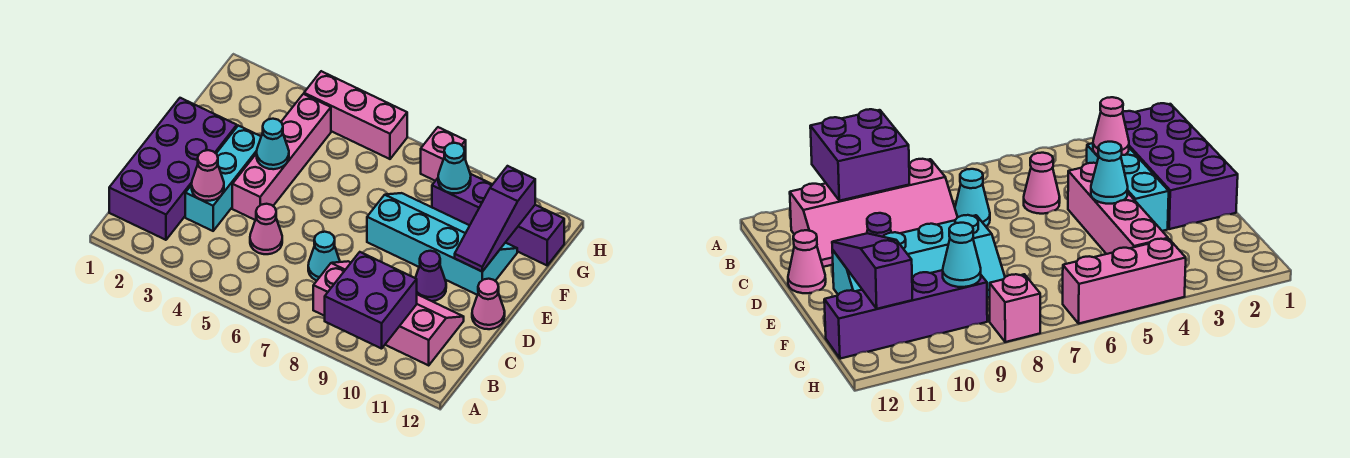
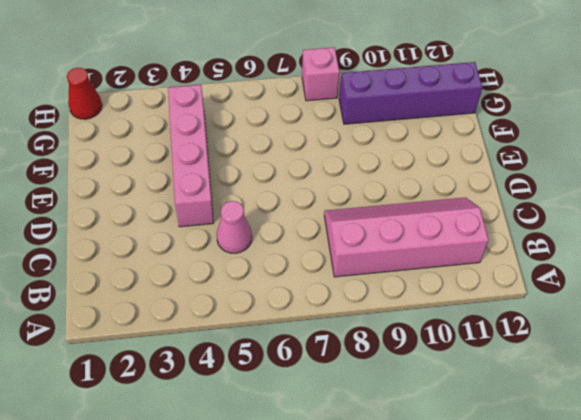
red cone H1 level 1 -> none
none -> purple brick B1:E2 level 1
none -> cyan brick C3:E3 level 1
none -> cyan cone C7 level 1

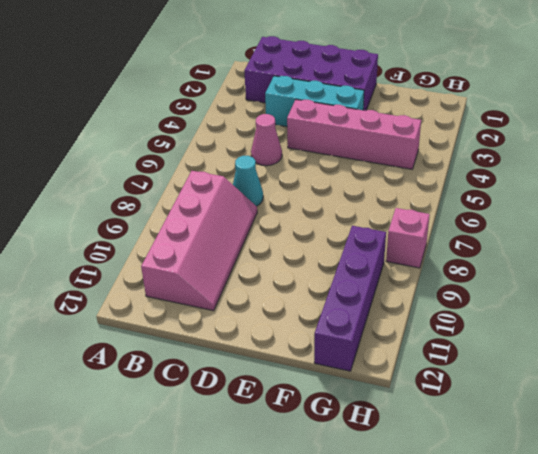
none -> purple cone D10 level 1
none -> pink cone D12 level 1
none -> cyan slope E8:F11 level 1 top E

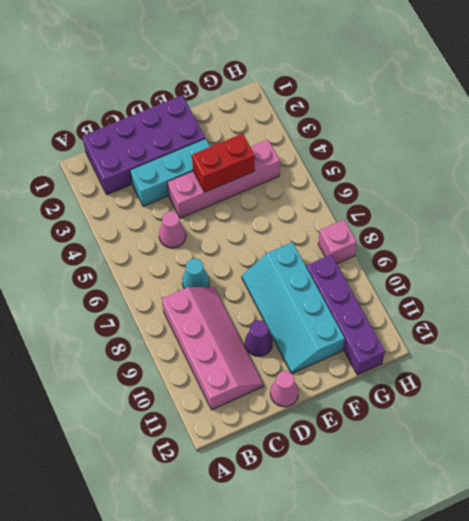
red brick E4:F4 level 2 -> cyan cone E4 level 2
cyan slope E8:F11 level 1 top F -> cyan slope E8:F11 level 1 top E
none -> pink brick H4:H6 level 1
none -> purple brick A9:B10 level 2
none -> pink cone C3 level 2

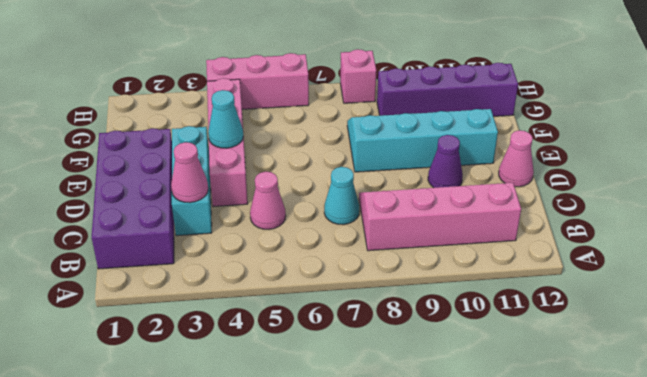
none -> purple brick A9:B10 level 2
none -> purple slope E11:G11 level 2 top G
none -> cyan cone G9 level 2

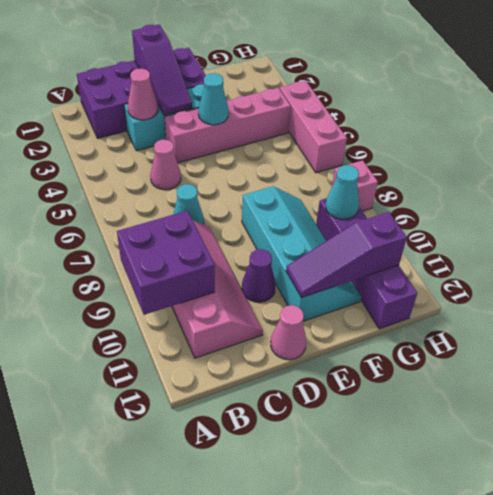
purple slope D1:D3 level 2 top 1 -> none

